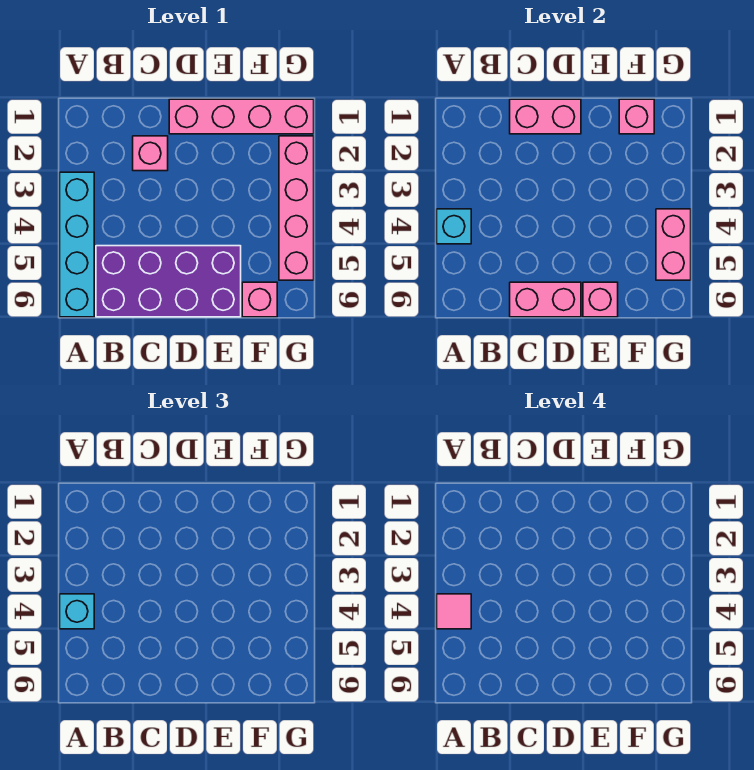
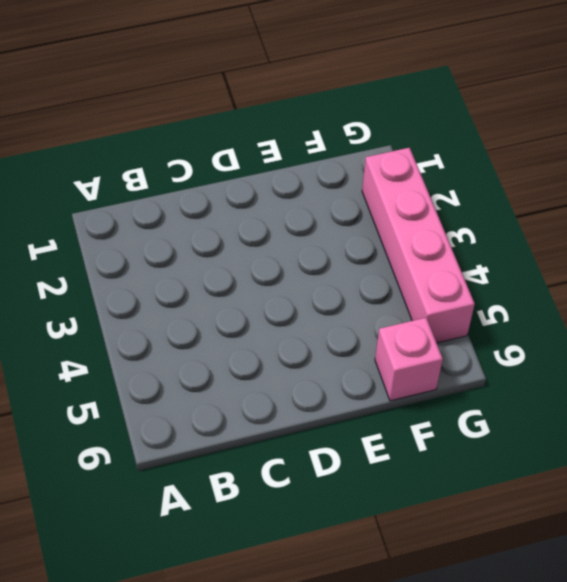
none -> cyan brick A3:A6 level 1
none -> purple brick B5:E6 level 1
none -> pink brick C2 level 1

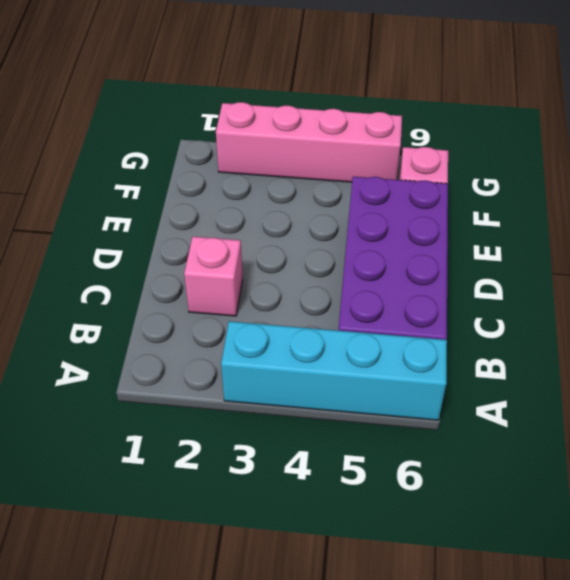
none -> pink brick D1:G1 level 1
none -> cyan brick A4 level 2
none -> pink brick C1:D1 level 2

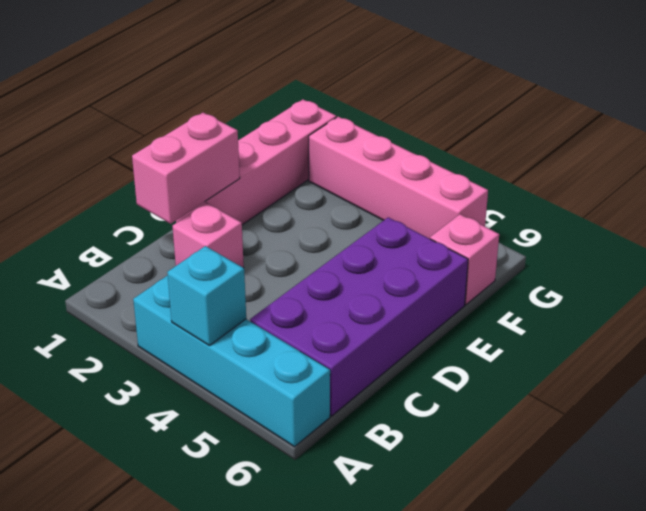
none -> pink brick C6:D6 level 2
none -> pink brick E6 level 2
none -> pink brick F1 level 2

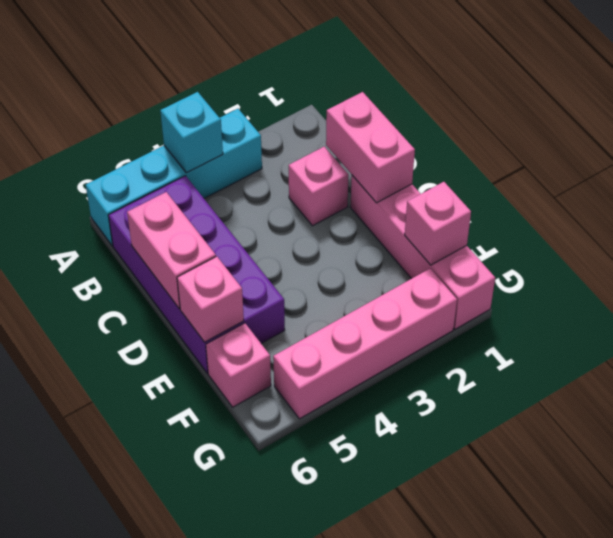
none -> pink brick G4:G5 level 2
none -> cyan brick A4 level 3
none -> pink tile A4 level 4

